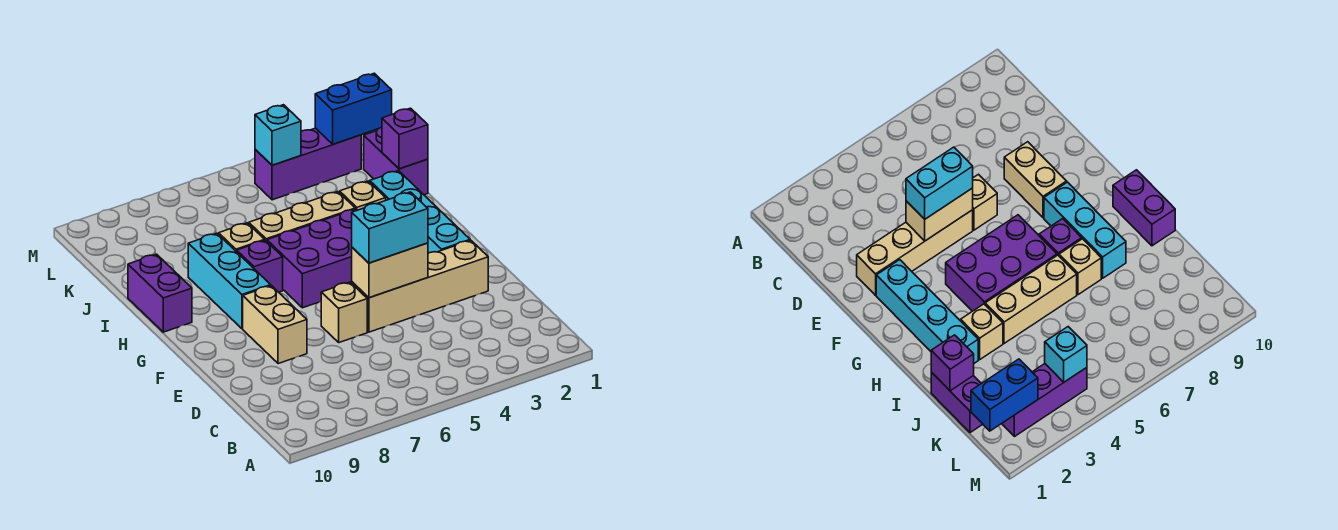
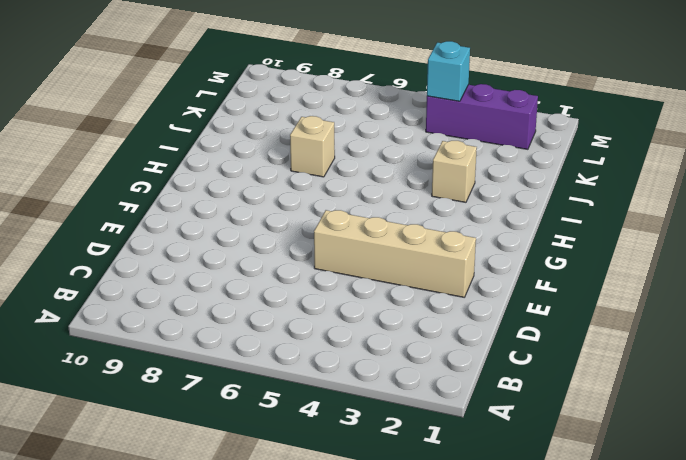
none -> tan brick E6 level 1
none -> tan brick E8:F8 level 1
none -> cyan brick F2:I2 level 1

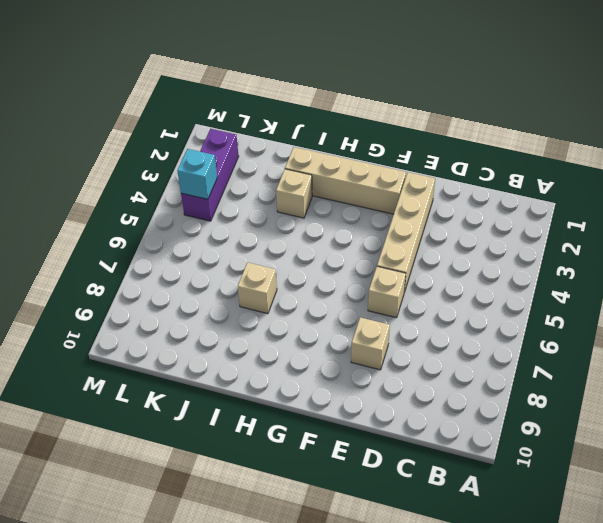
tan brick E8 level 1 -> tan brick E8:F8 level 1
tan brick F2:I2 level 1 -> cyan brick F2:I2 level 1
none -> purple brick G4:H6 level 1
none -> cyan brick G8:I8 level 1
none -> purple brick H7 level 1

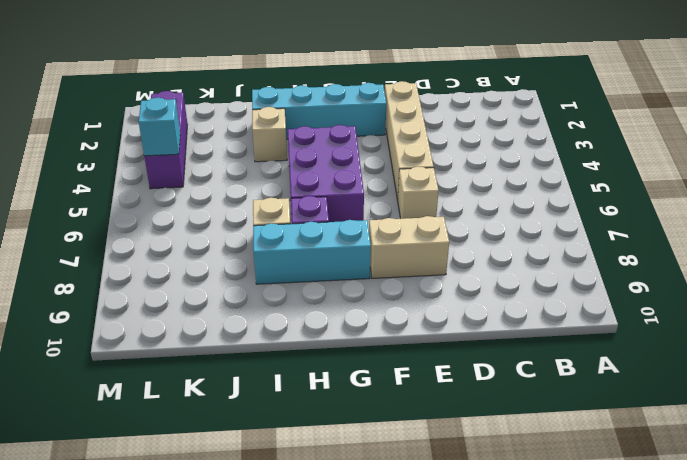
none -> purple brick H10:I10 level 1
none -> tan brick I4:I6 level 1
none -> purple brick J1:K1 level 1

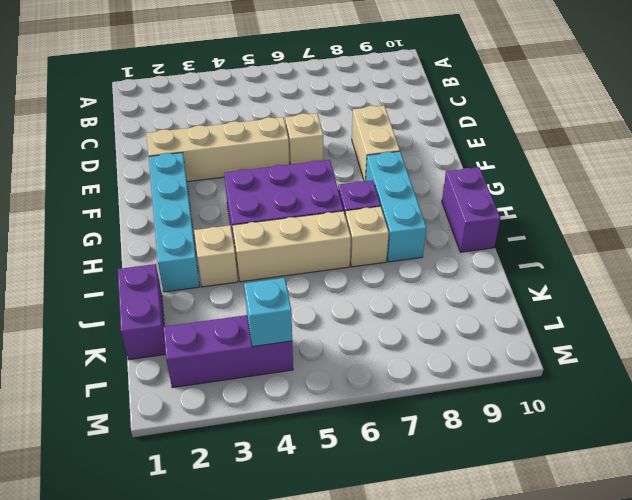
none -> tan brick E4:E5 level 2
none -> purple brick J1 level 2
none -> blue brick L1:L2 level 2

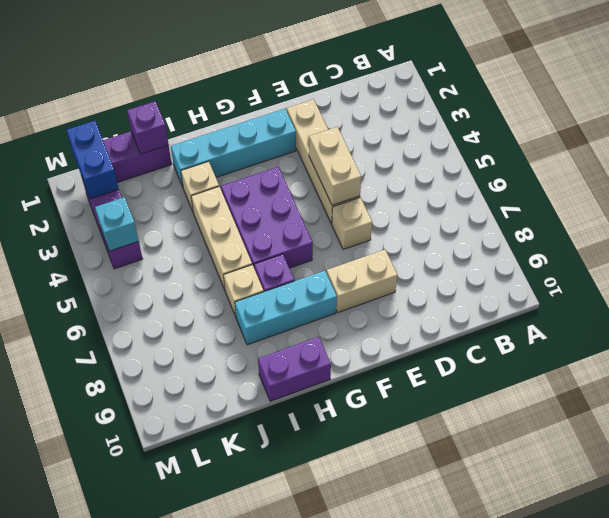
none -> cyan brick E4:E5 level 3

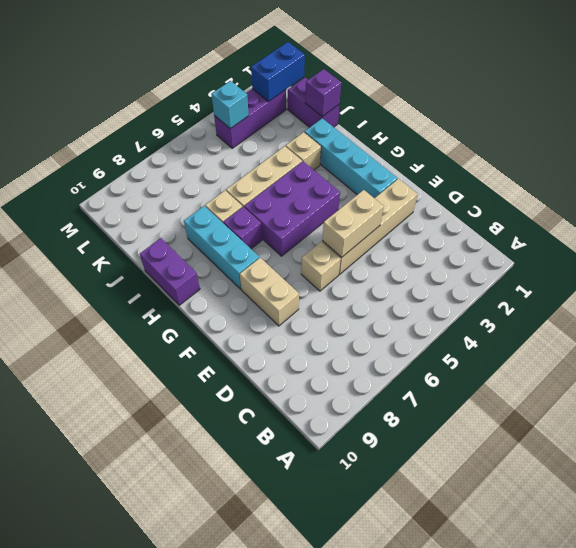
none -> cyan brick E4:E5 level 3

